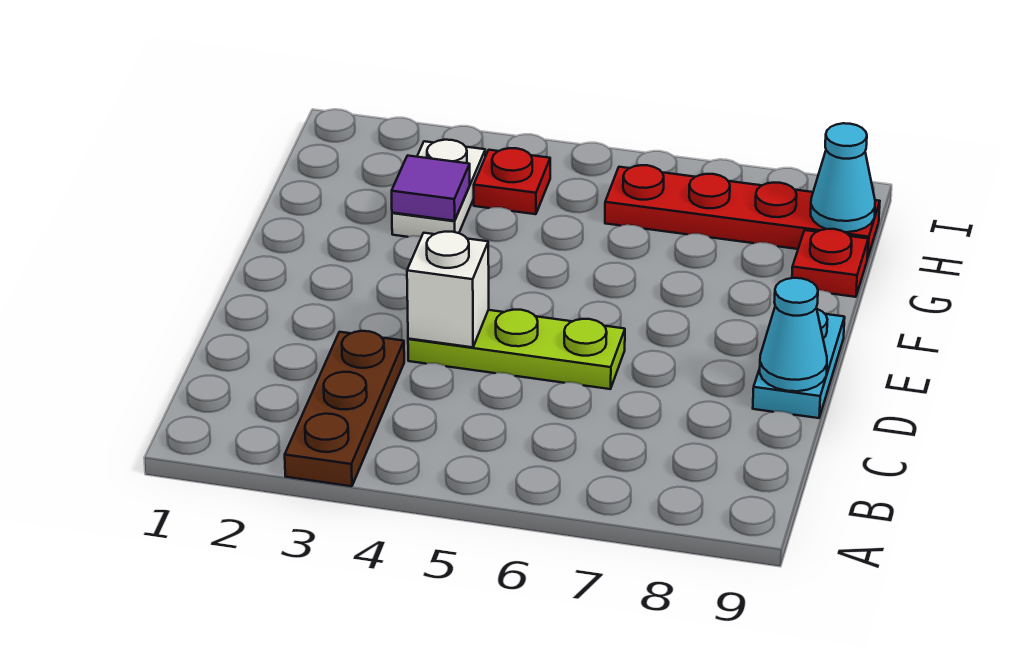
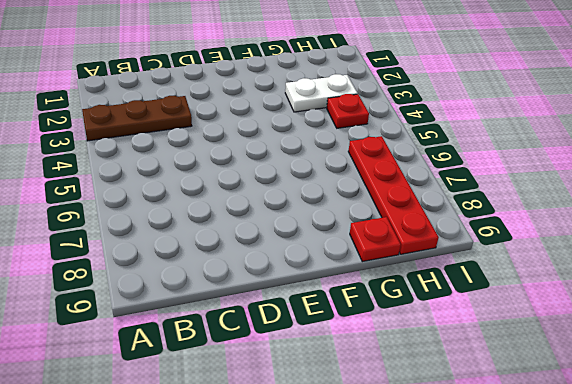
none -> lime plate D4:D6 level 1
none -> cyan plate D9:E9 level 1

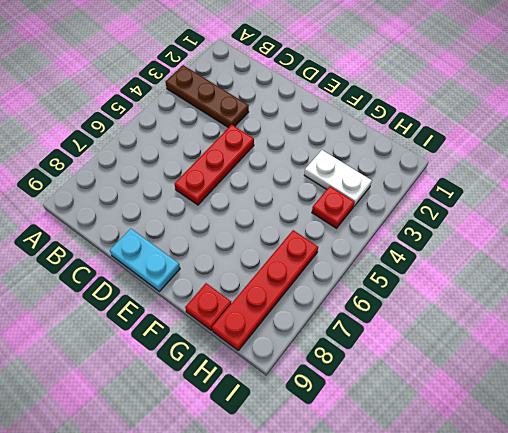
red plate D4:D6 level 1 -> lime plate D4:D6 level 1
none -> white brick D4 level 2
none -> cyan cone D9 level 2

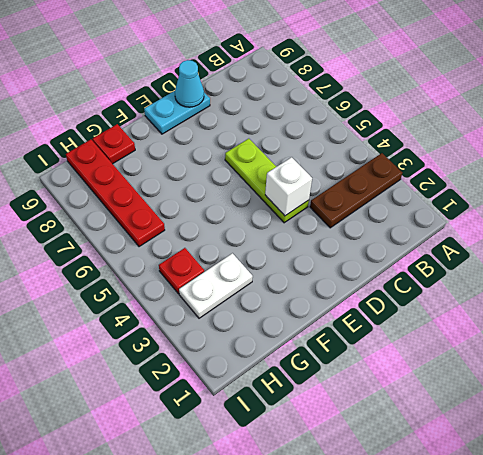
none -> purple tile G3 level 2
none -> cyan cone H9 level 2

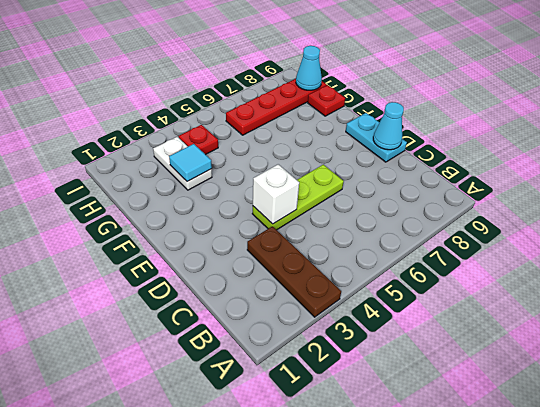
cyan tile G3 level 2 -> purple tile G3 level 2

